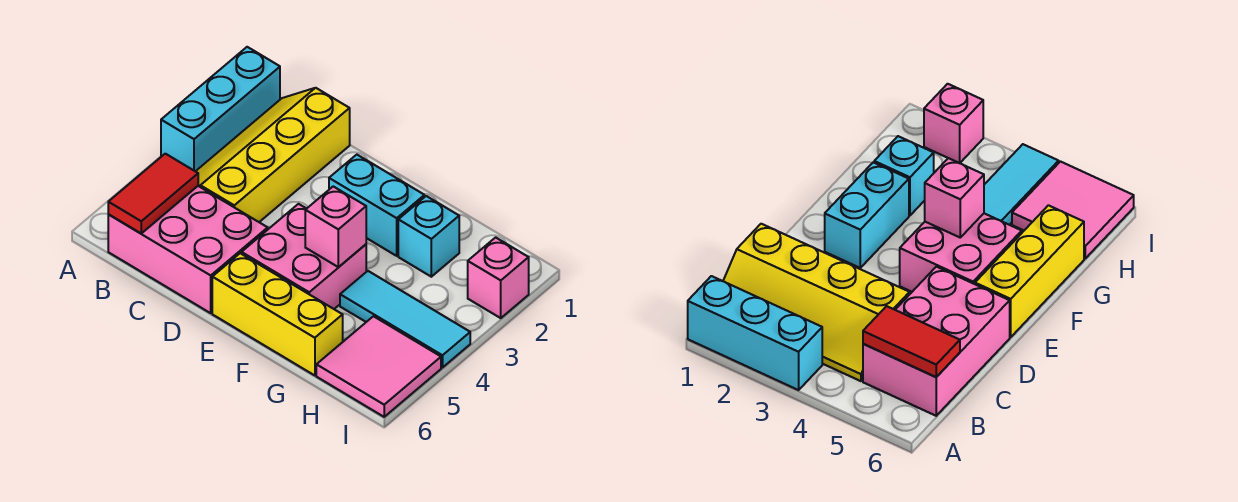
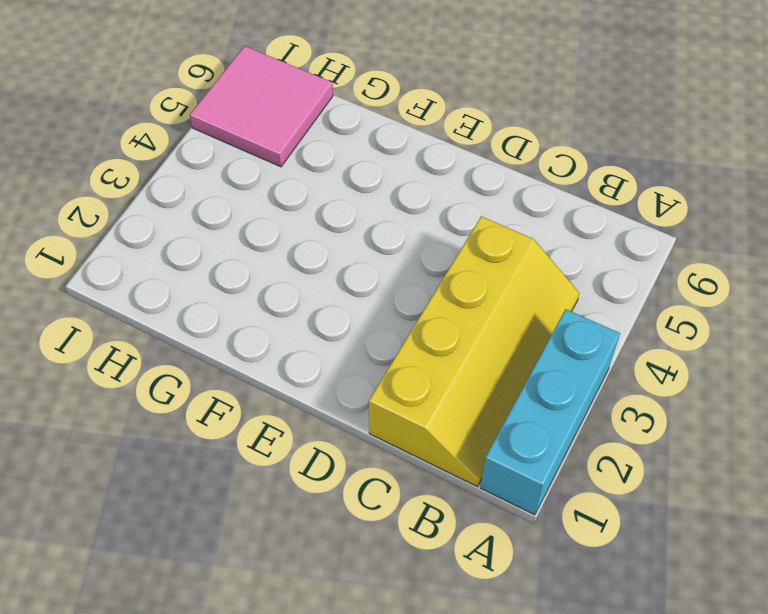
none -> pink brick B5:D6 level 1
none -> cyan brick E2:F2 level 1
none -> pink brick E4:F5 level 1

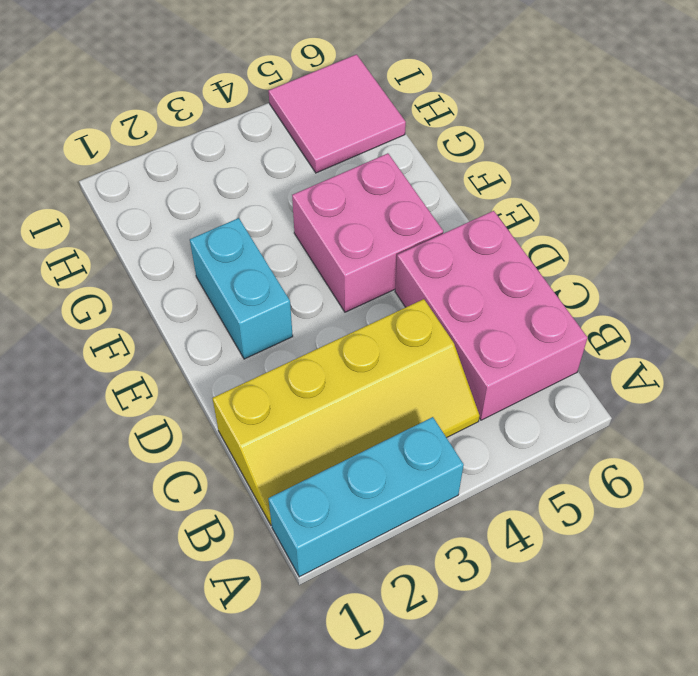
none -> yellow brick E6:G6 level 1
none -> cyan brick G2 level 1
none -> cyan tile G4:I4 level 1

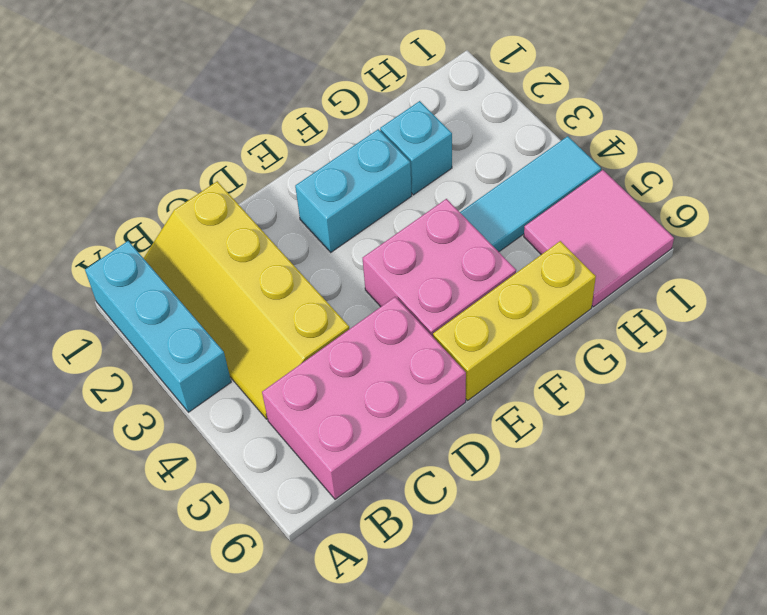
none -> pink brick I2 level 1
none -> red tile B5:B6 level 2
none -> pink brick F4 level 2

